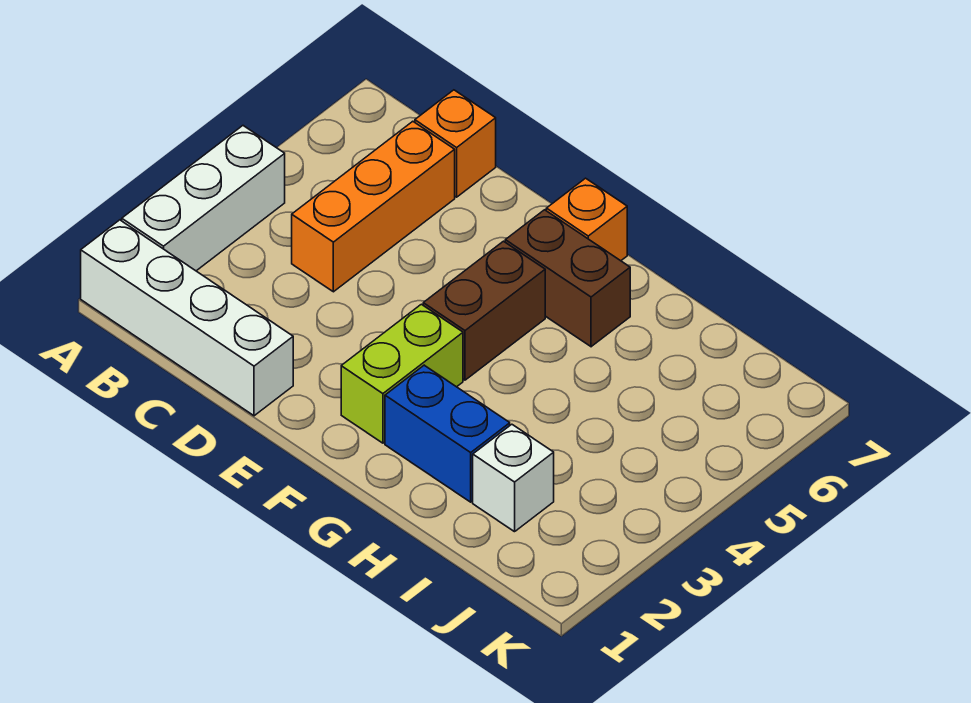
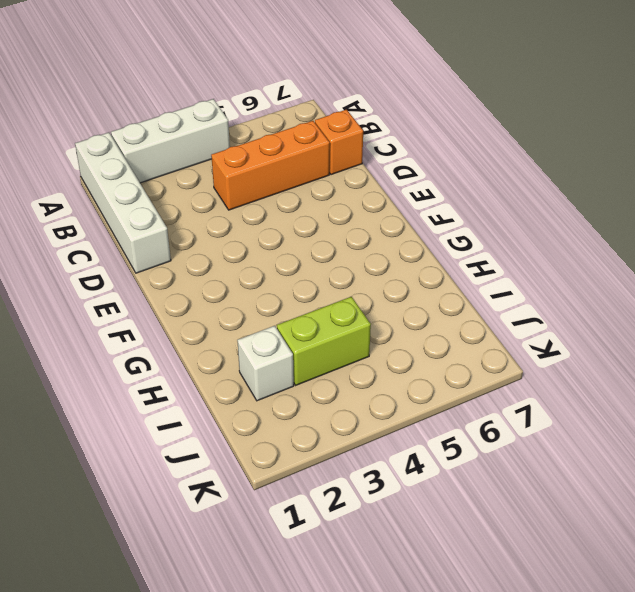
lime brick I3:I4 level 1 -> lime brick F2:F3 level 1
none -> brown brick F4:F5 level 1
none -> brown brick F6:G6 level 1

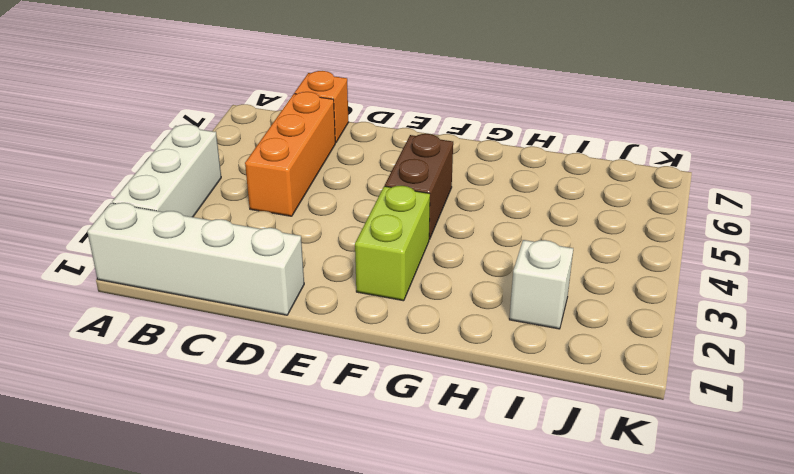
none -> brown brick F6:G6 level 1
none -> orange brick F7 level 1

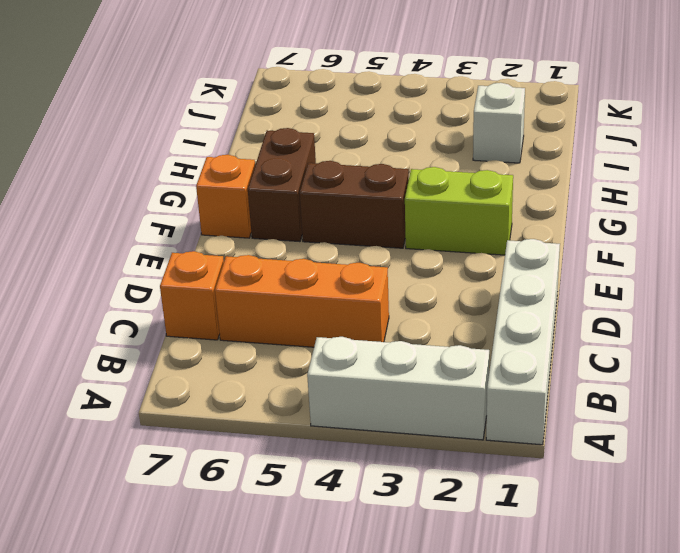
none -> blue brick G2:H2 level 1

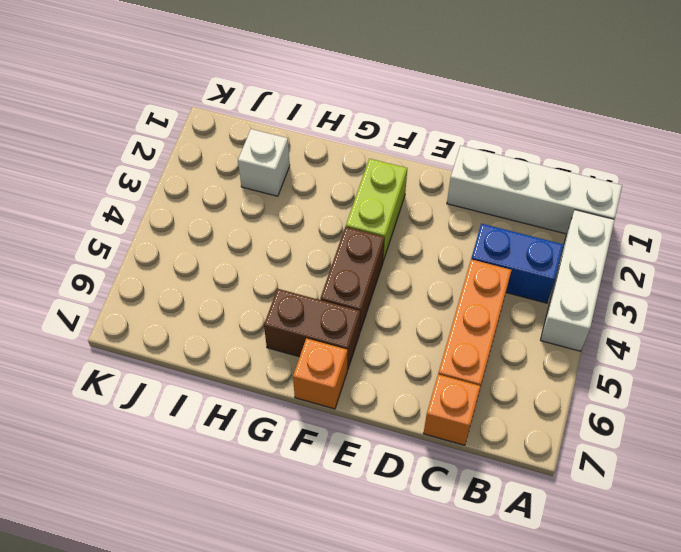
blue brick B3:C3 level 1 -> blue brick G2:H2 level 1

